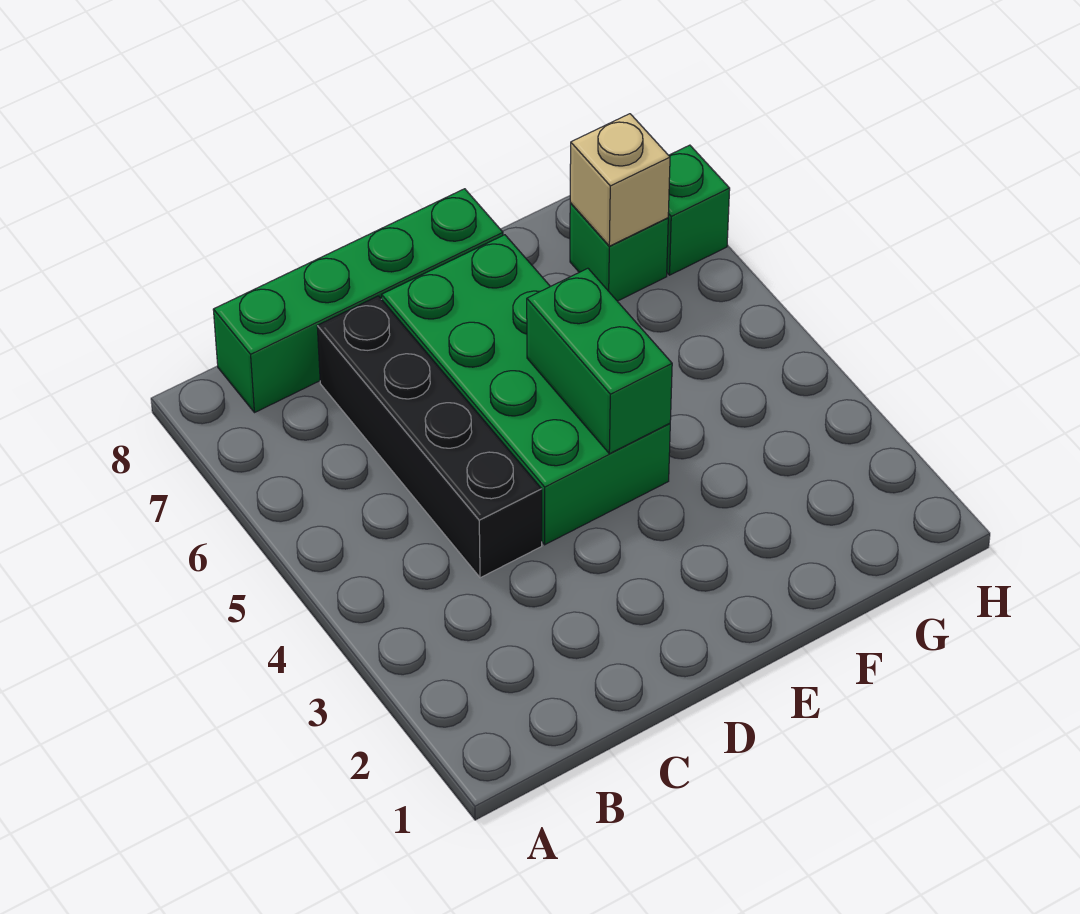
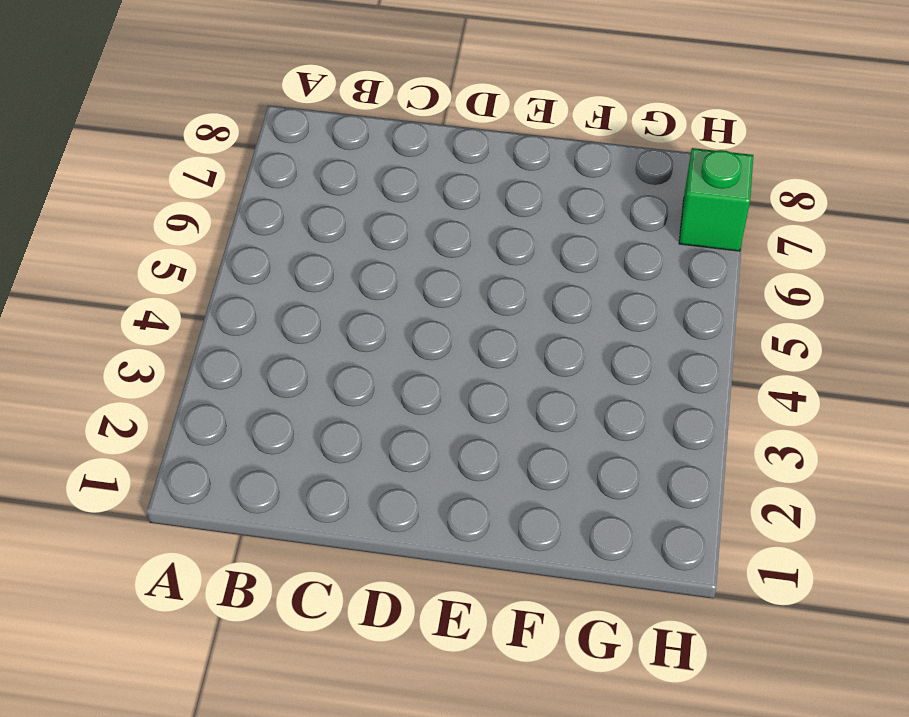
none -> green brick B8:E8 level 1
none -> black brick C4:C7 level 1

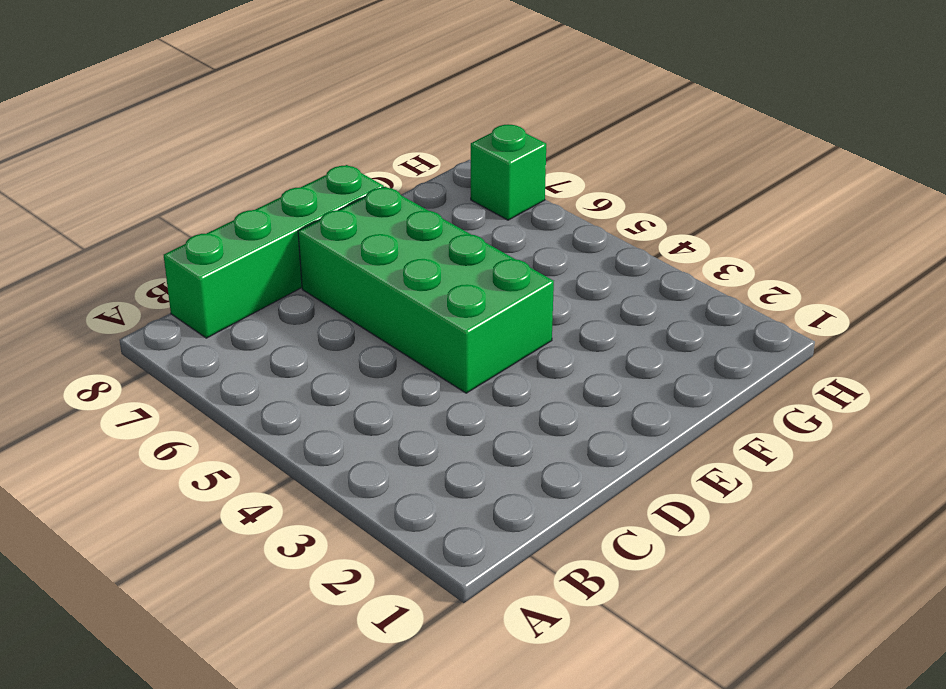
none -> black brick C4:C7 level 1
none -> green brick G7 level 1

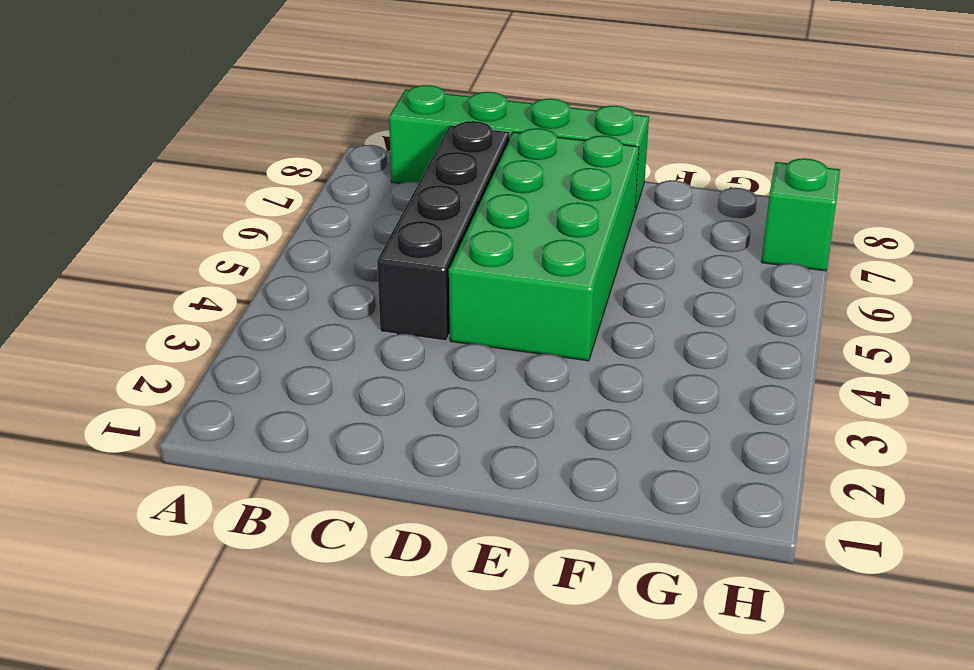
none -> green brick G7 level 1
none -> green brick E4:E5 level 2

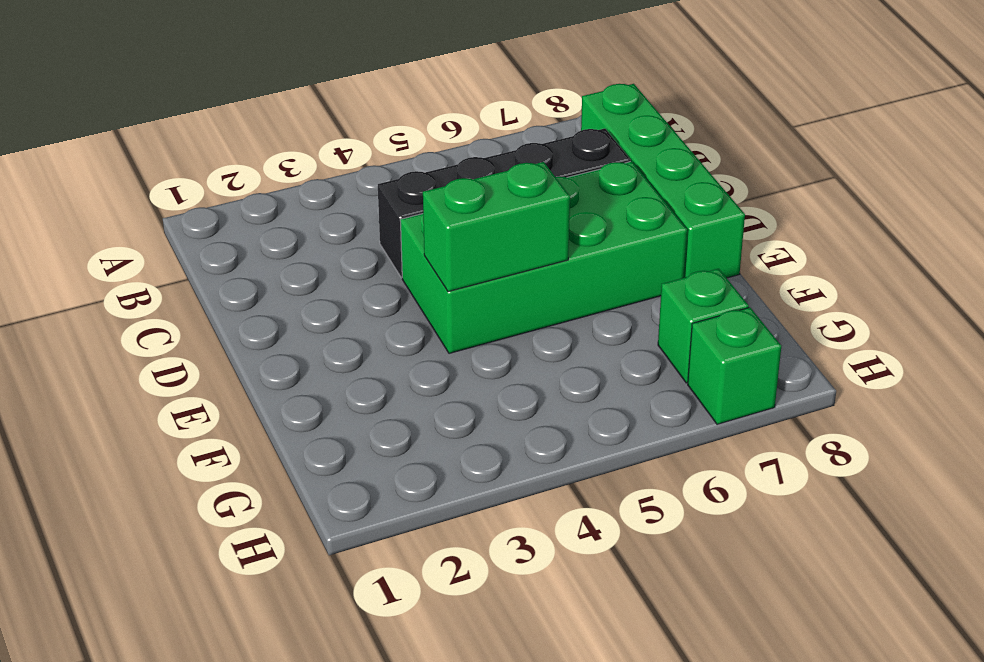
none -> tan brick G7 level 2

